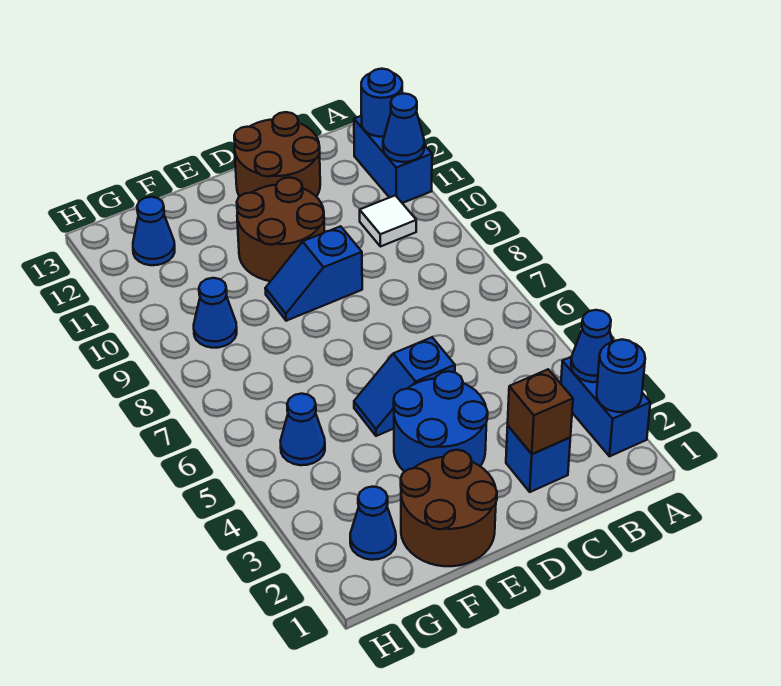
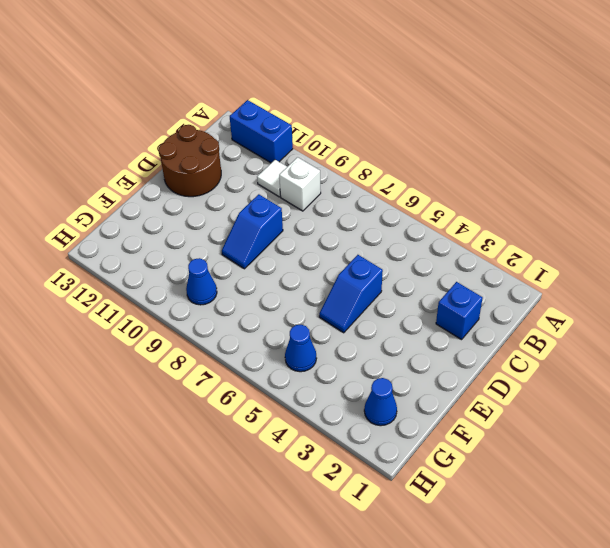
white brick B9 level 1 -> none
none -> blue brick A2:A3 level 1
none -> blue round brick D3:E4 level 1
none -> brown round brick D10:E11 level 1

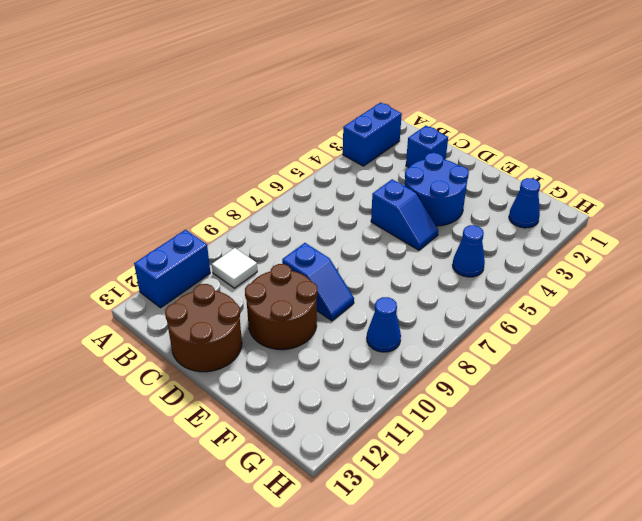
none -> brown round brick E1:F2 level 1
none -> blue cone G12 level 1
none -> blue round brick A2 level 2

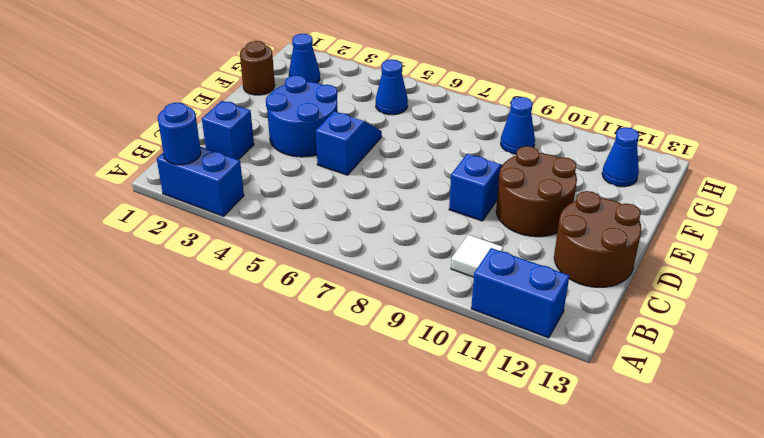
brown round brick F1 level 1 -> brown round brick E1:F2 level 1
none -> blue cone A3 level 2
none -> blue cone A11 level 2
none -> blue round brick A12 level 2

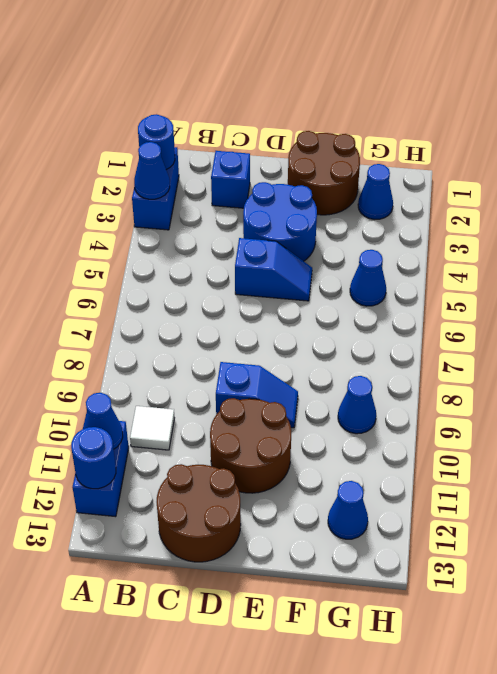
none -> brown brick C2 level 2

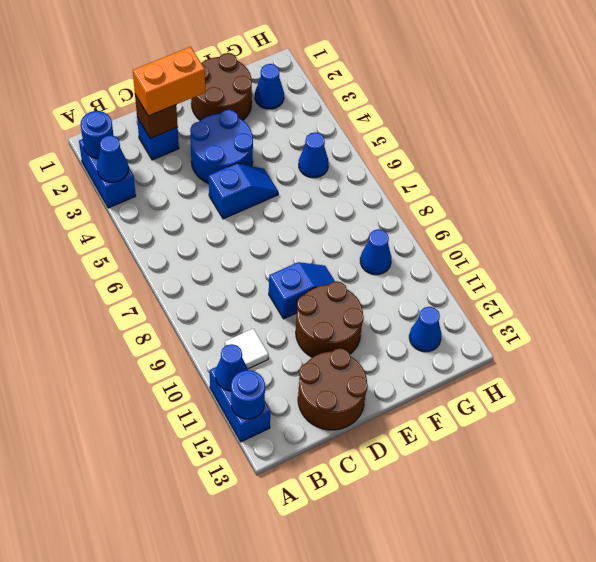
orange brick C2:D2 level 3 -> none

